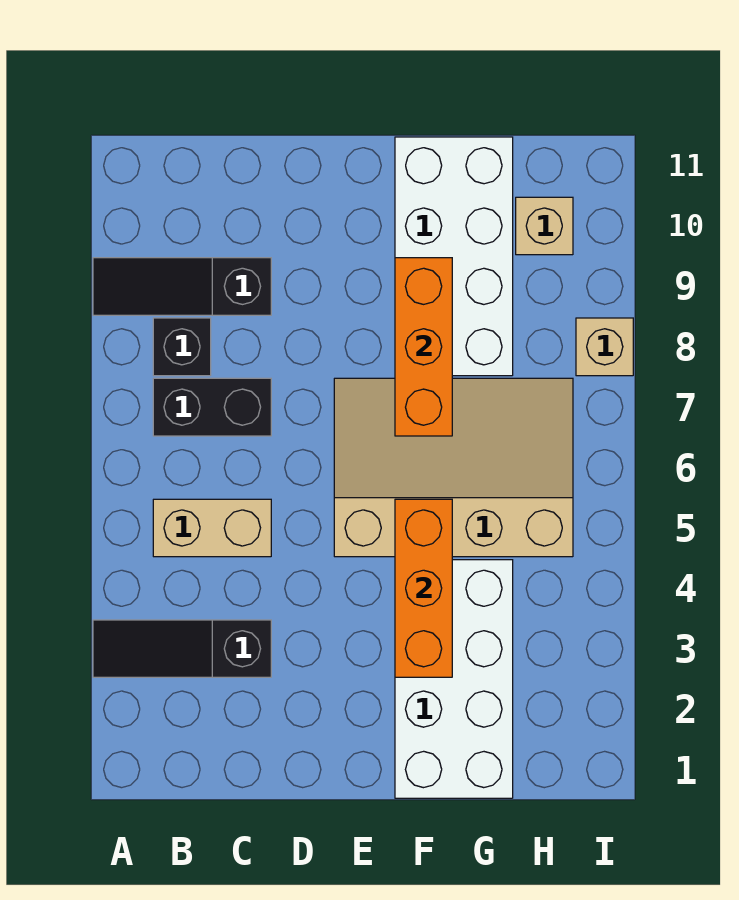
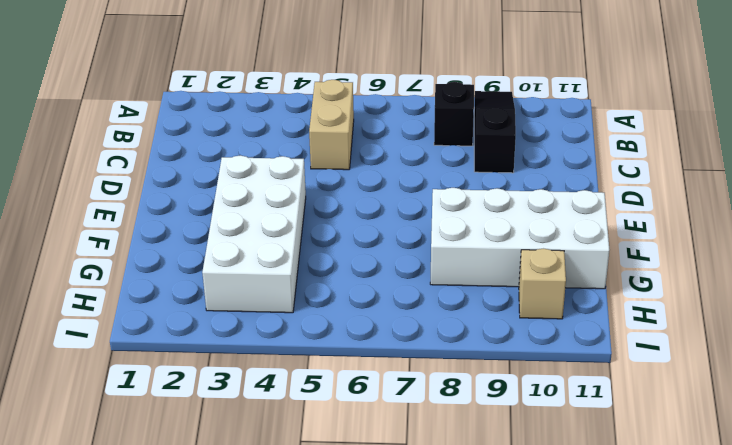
white brick E3:H4 level 1 -> white brick F1:G4 level 1
none -> black slope A3:C3 level 1 top C
none -> black brick B7:C7 level 1
none -> tan slope E5:H7 level 1 top 5

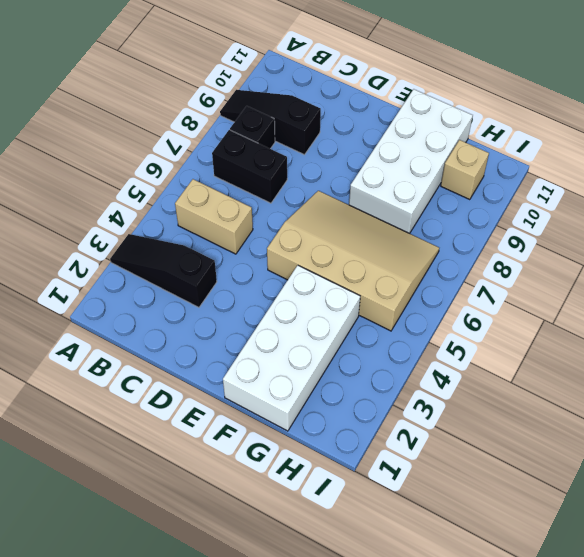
none -> tan brick I8 level 1
none -> orange brick F3:F5 level 2
none -> orange brick F7:F9 level 2

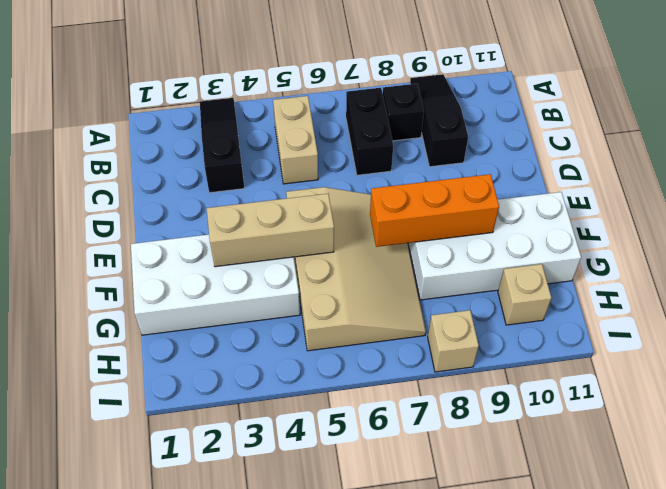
tan brick F3:F5 level 2 -> orange brick F3:F5 level 2

